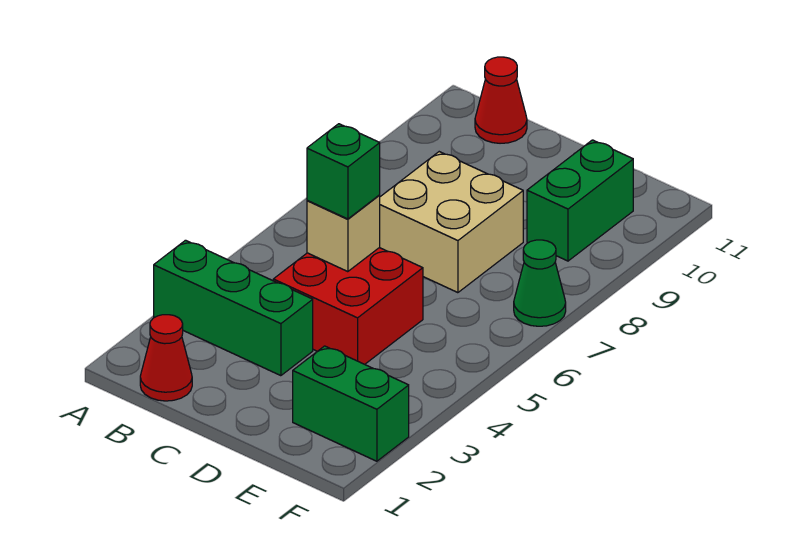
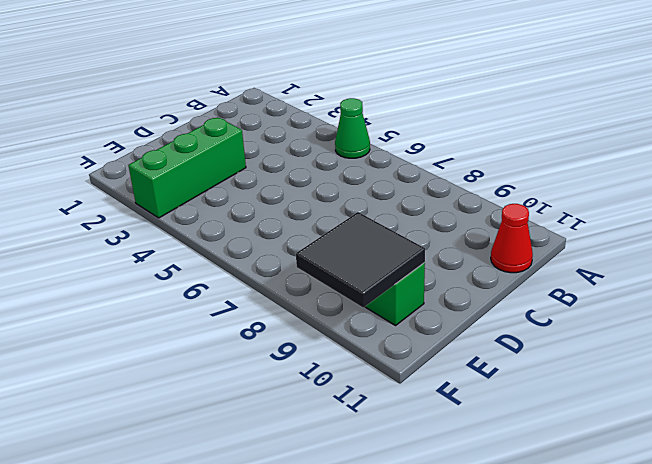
green cone A5 level 1 -> green cone F7 level 1
green brick D3:F3 level 1 -> green brick A3:C3 level 1
black tile E9:F10 level 2 -> none
none -> red cone B1 level 1
none -> red brick C4:D5 level 1

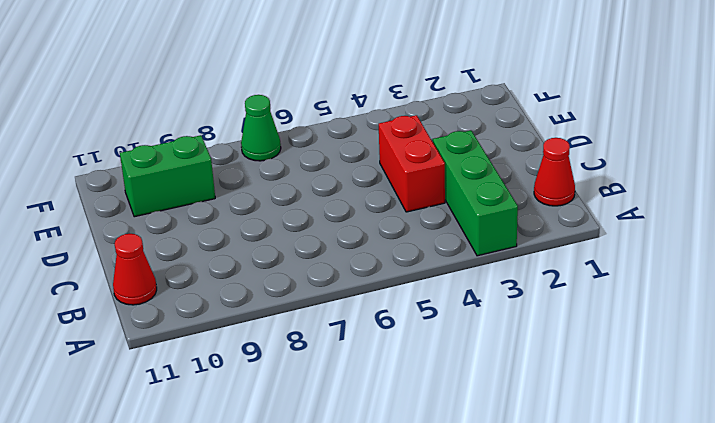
red brick C4:D4 level 1 -> red brick C4:D5 level 1
none -> tan brick C7:D8 level 1
none -> green brick E2:F2 level 1

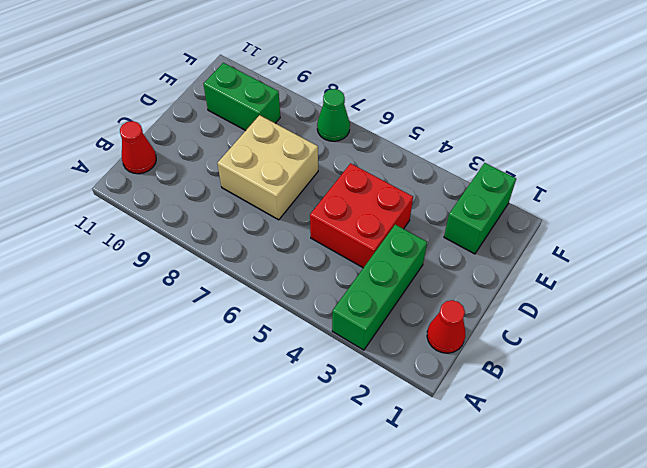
none -> tan brick C5 level 2
none -> green brick C5 level 3

